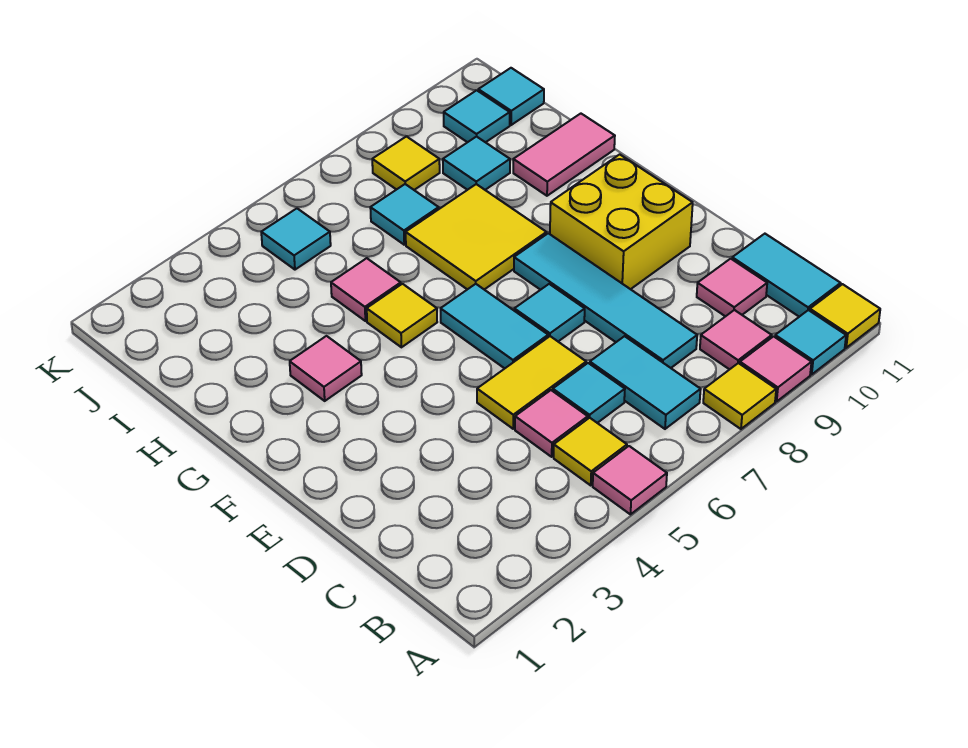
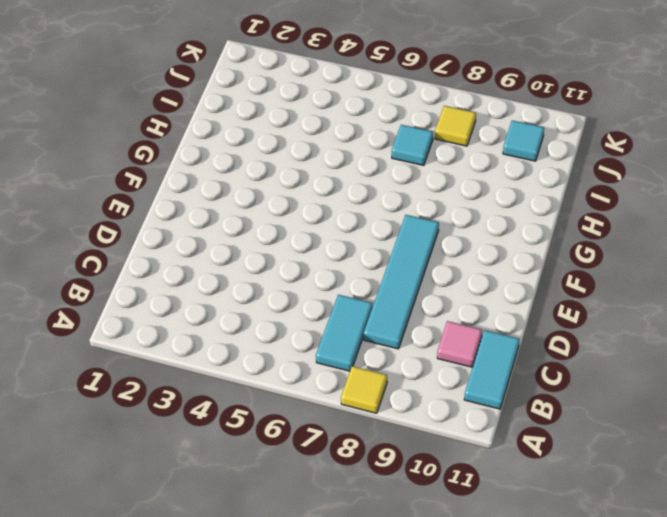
none -> pink tile A5 level 1
none -> pink tile A9 level 1
none -> cyan tile A10 level 1

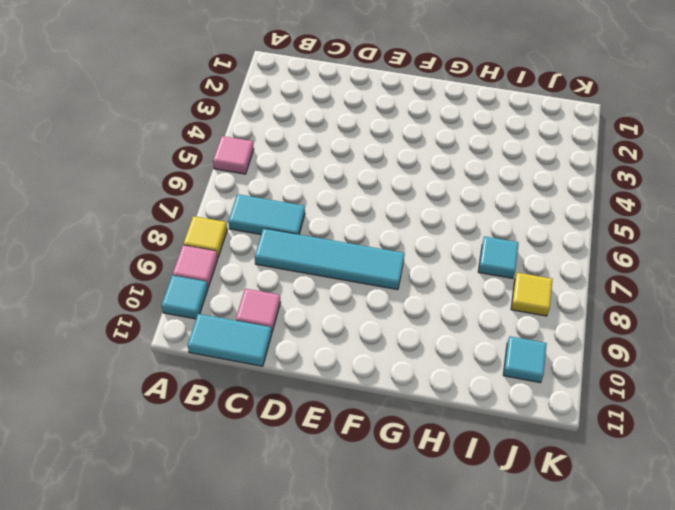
none -> yellow tile A11 level 1
none -> yellow tile B5 level 1
none -> pink tile B9 level 1

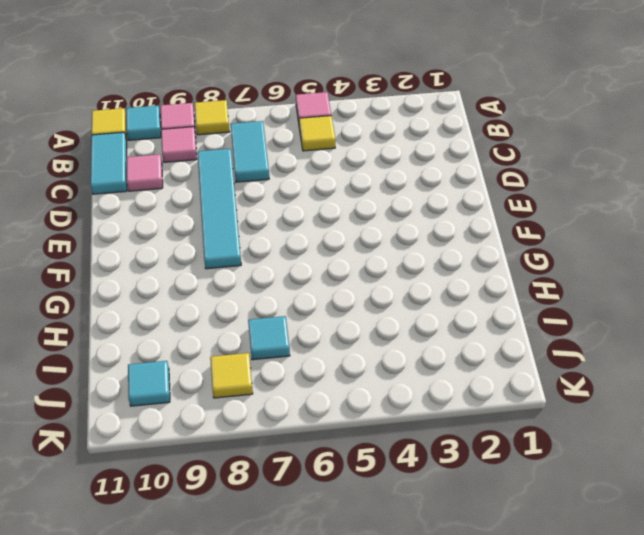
none -> pink tile C5 level 1
none -> cyan tile C6 level 1
none -> yellow tile D5:D6 level 1

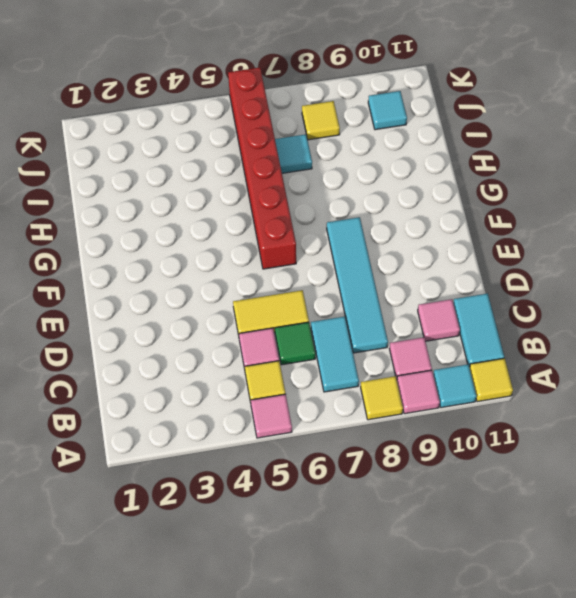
green tile C6 level 1 -> cyan tile C6 level 1
red brick F6:K6 level 1 -> cyan tile E6:F6 level 1
none -> cyan tile E7 level 1
none -> yellow brick E9:F10 level 1
none -> pink tile G3 level 1

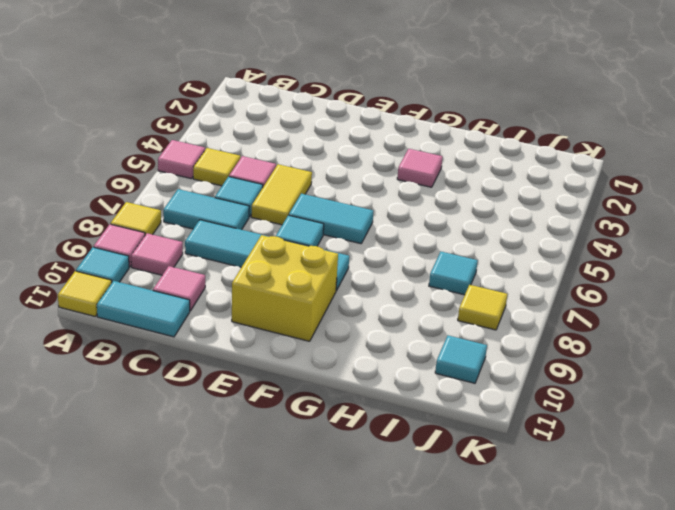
none -> yellow tile G5 level 1
none -> yellow tile G7:H8 level 1
none -> pink tile H5 level 1

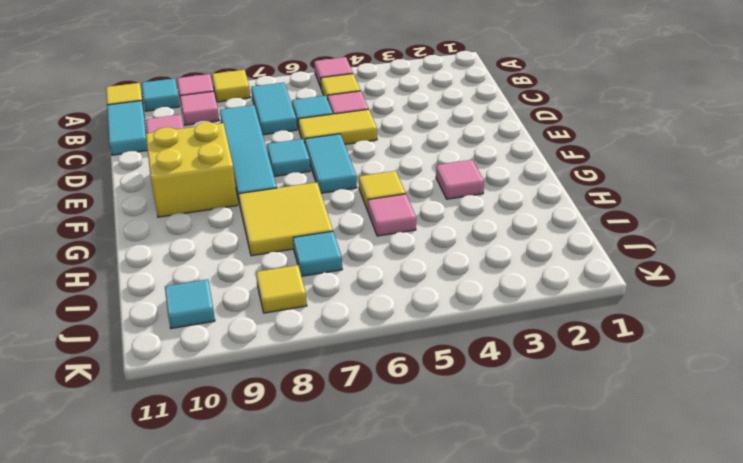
none -> pink tile H10:H11 level 1
none -> cyan tile I9 level 1
none -> cyan tile J5 level 1

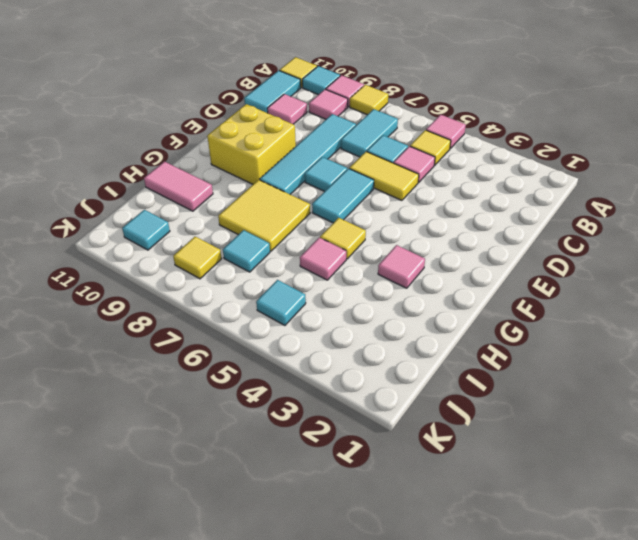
none -> cyan tile I9 level 1
none -> cyan tile J11 level 1

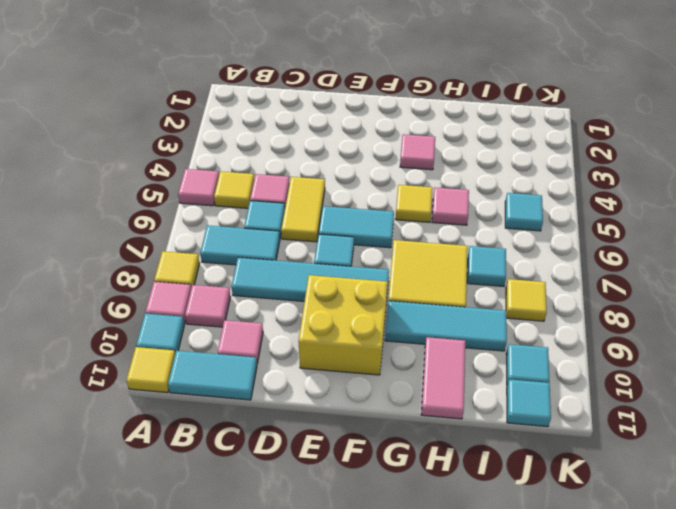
cyan tile G9:I9 level 1 -> cyan tile I9 level 1

